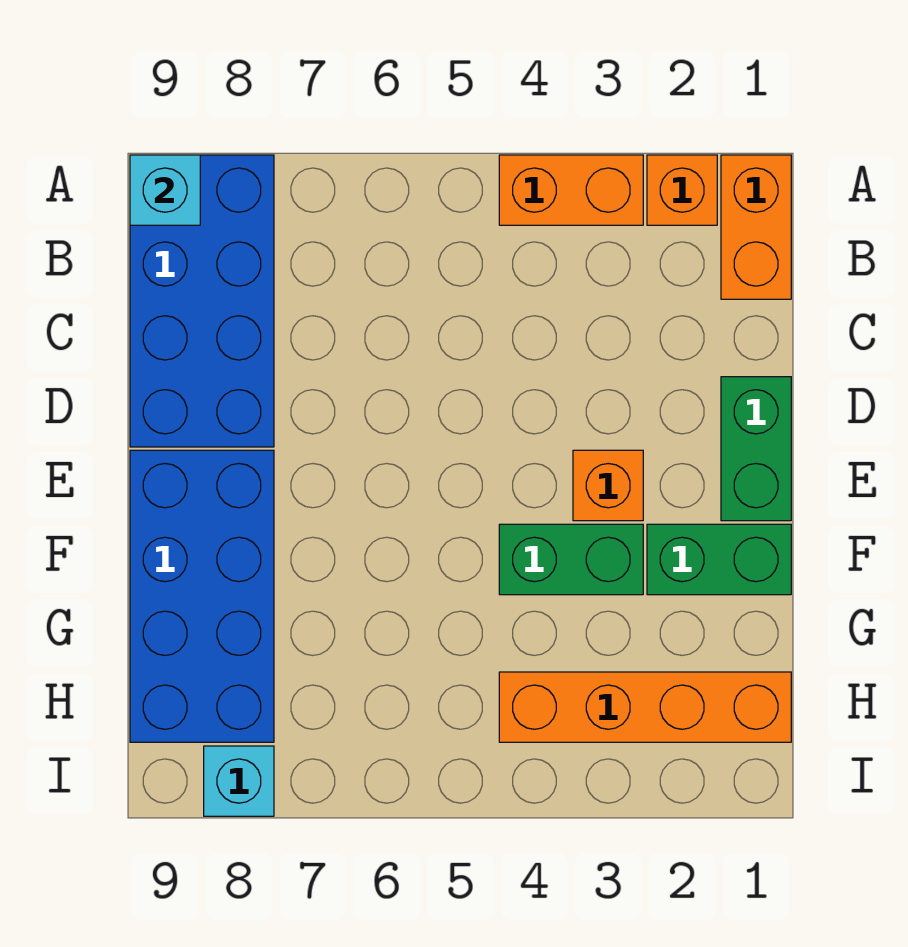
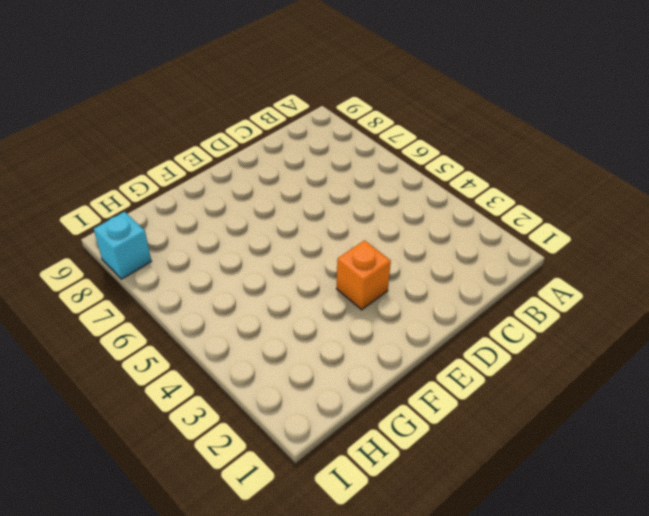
none -> orange brick A1:B1 level 1
none -> orange brick A2 level 1
none -> orange brick A3:A4 level 1

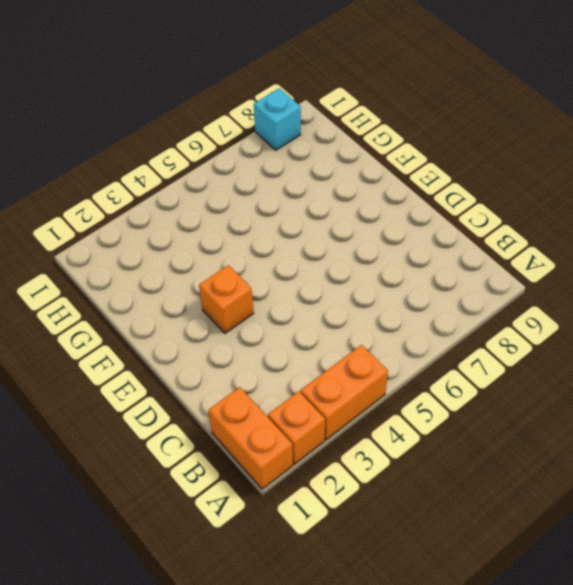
none -> blue brick A8:D9 level 1
none -> green brick D1:E1 level 1
none -> blue brick E8:H9 level 1

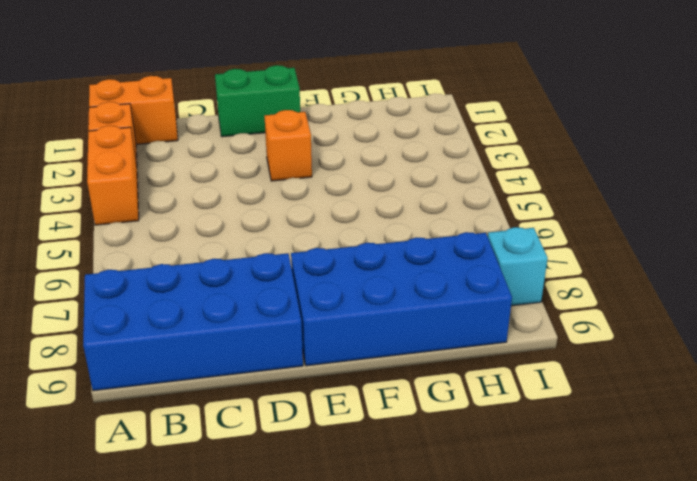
none -> green brick F1:F2 level 1
none -> green brick F3:F4 level 1
none -> orange brick H1:H4 level 1

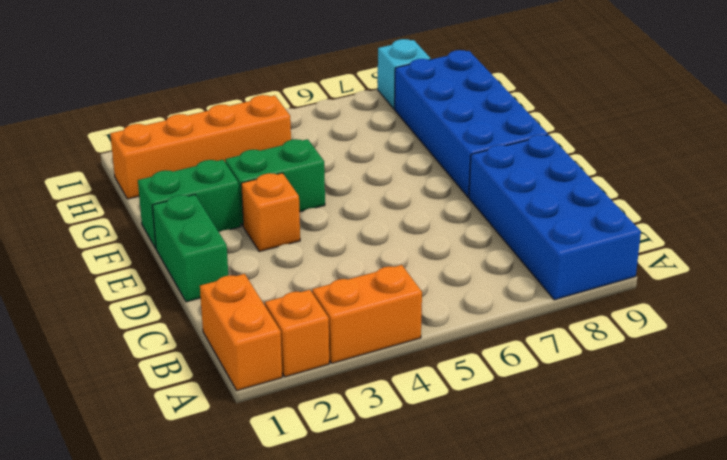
none -> cyan brick A9 level 2

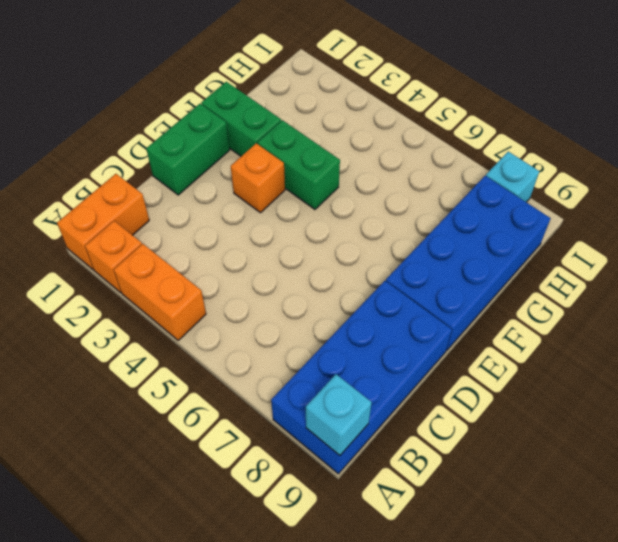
none -> orange brick H1:H4 level 1

